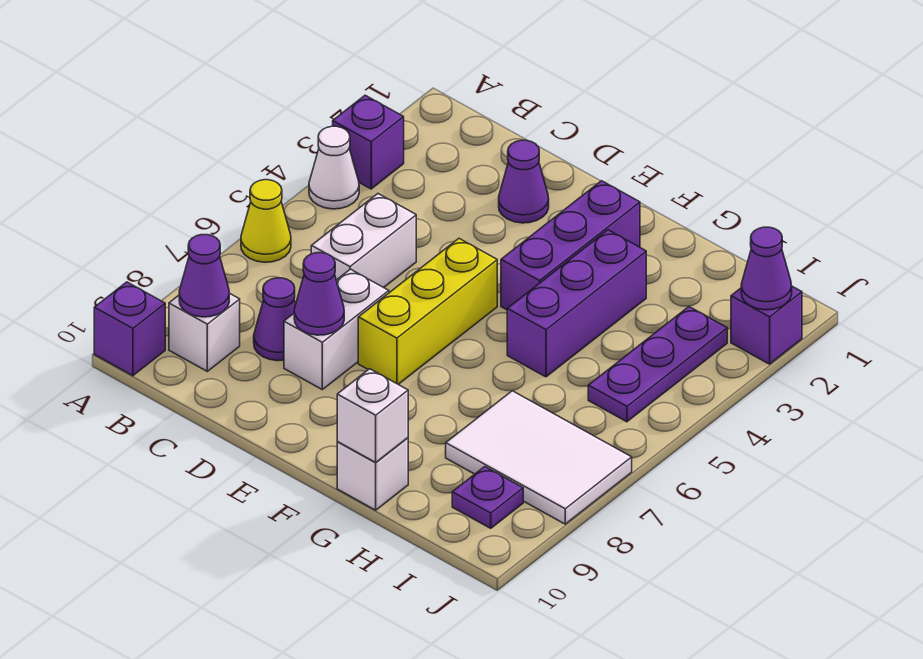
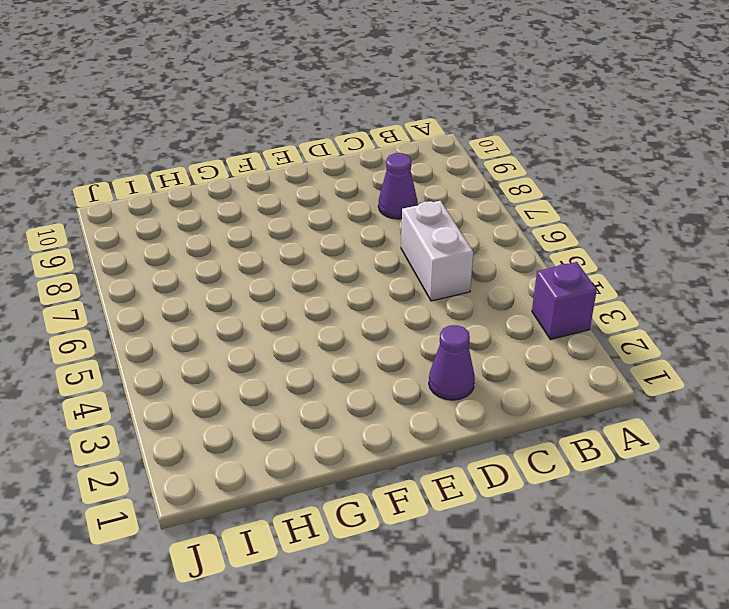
none -> white cone A4 level 1
none -> yellow cone A6 level 1
none -> purple brick A10 level 1

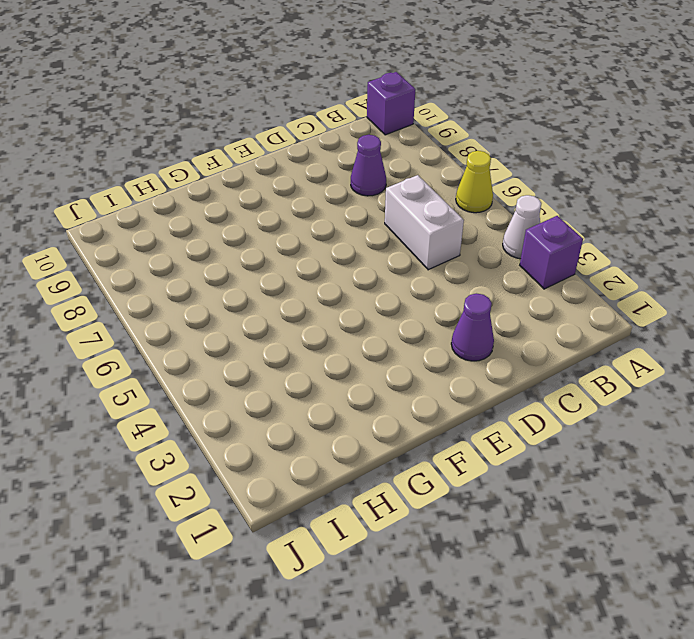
none -> white brick B9 level 1
none -> white brick D7:D8 level 1
none -> yellow brick E5:E7 level 1

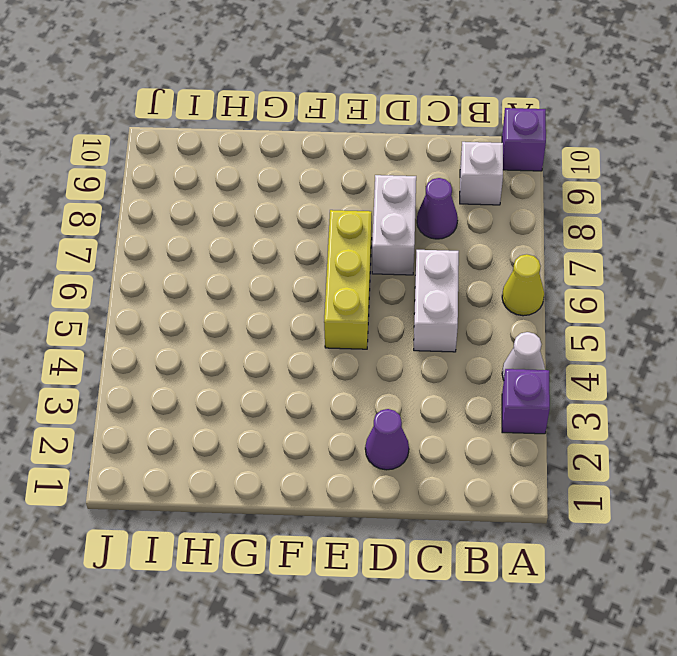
none -> purple brick F2:F4 level 1
none -> purple brick G3:G5 level 1
none -> white brick G10 level 1

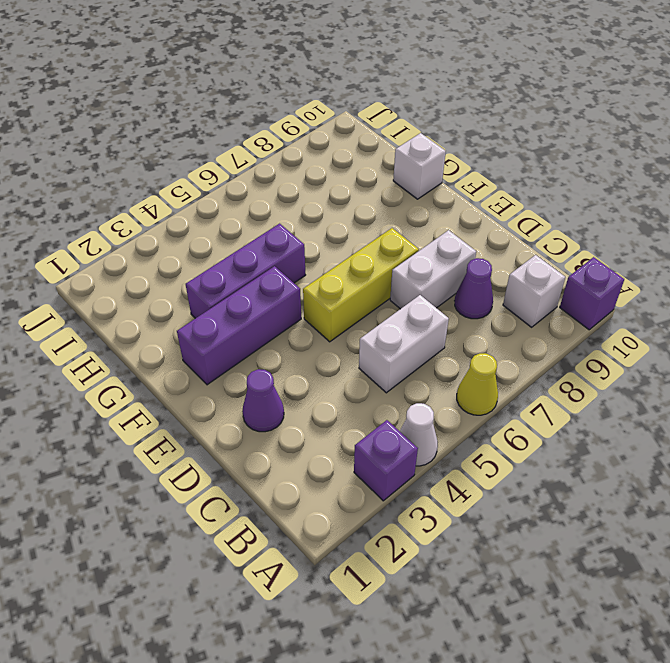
none -> white tile H7:J8 level 1
none -> purple plate I3:I5 level 1
none -> purple plate I9 level 1

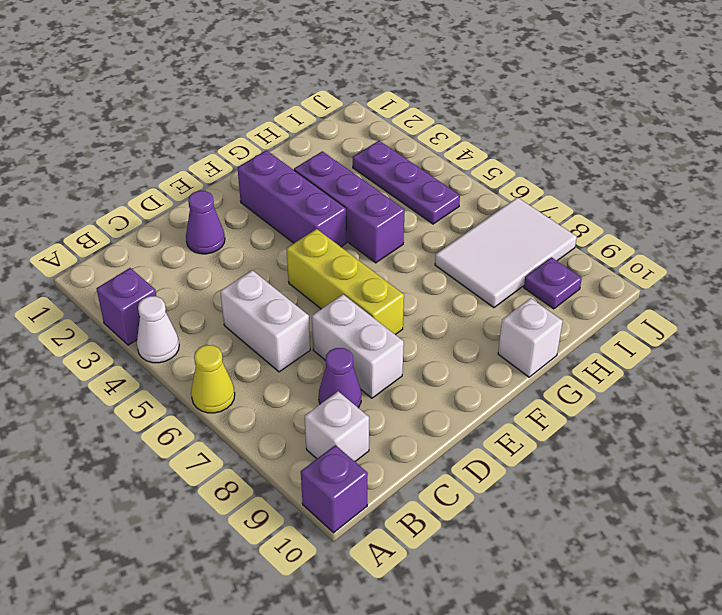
none -> purple brick J2 level 1
none -> purple cone B9 level 2
none -> purple cone D8 level 2

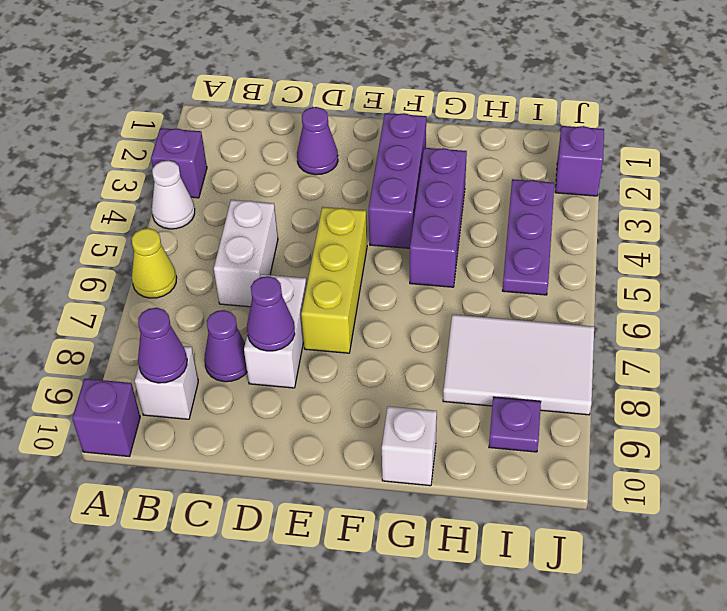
none -> white brick G10 level 2
none -> purple cone J2 level 2

